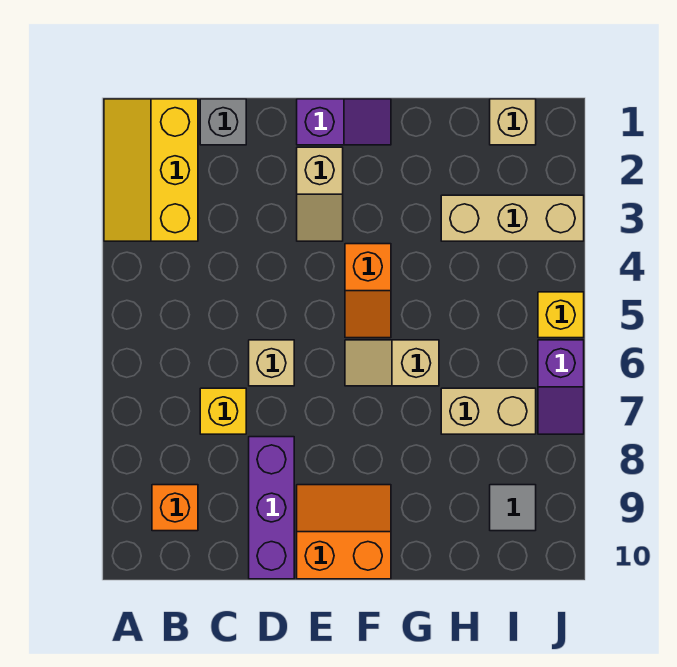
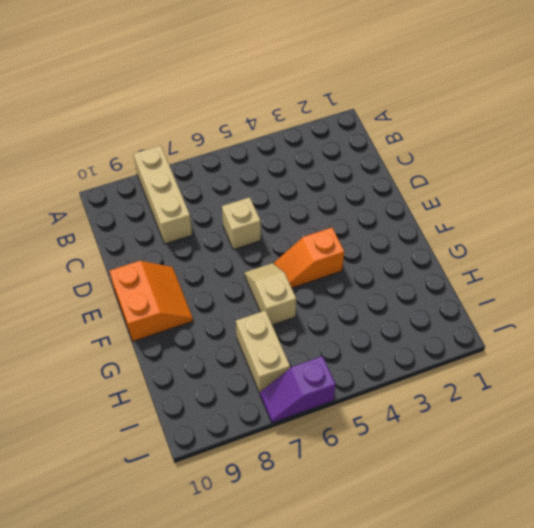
tan brick A8:C8 level 1 -> tan brick H3:J3 level 1
none -> yellow slope A1:B3 level 1 top B
none -> orange brick B9 level 1
none -> grey brick C1 level 1

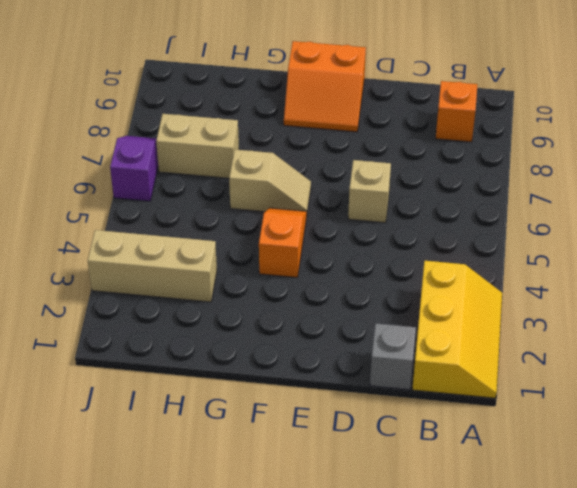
none -> yellow brick C7 level 1
none -> purple brick D8:D10 level 1
none -> purple slope E1:F1 level 1 top E

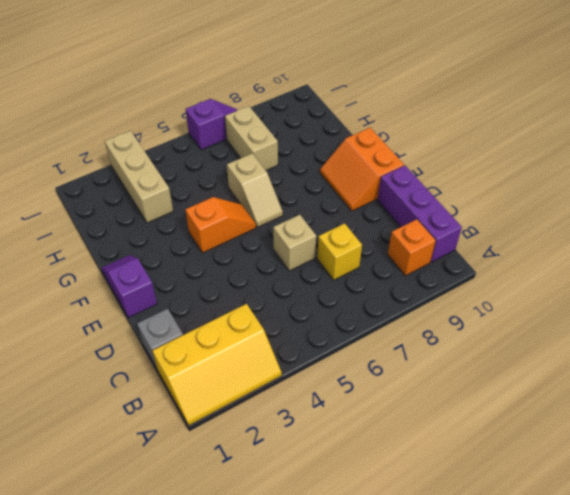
purple brick B10:D10 level 1 -> purple brick D8:D10 level 1
none -> tan slope E2:E3 level 1 top 2
none -> tan brick I1 level 1
none -> grey tile I9 level 1

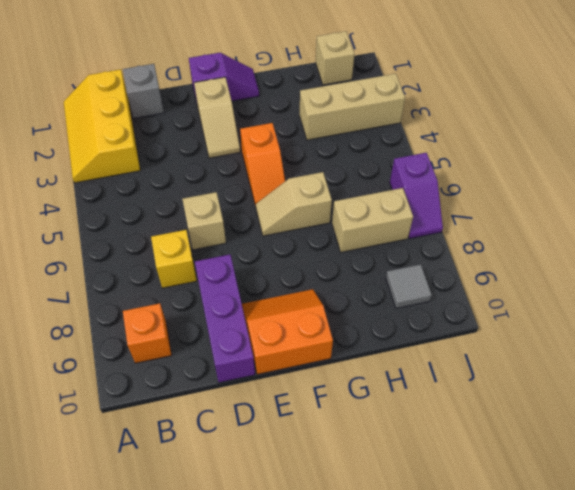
none -> yellow brick J5 level 1

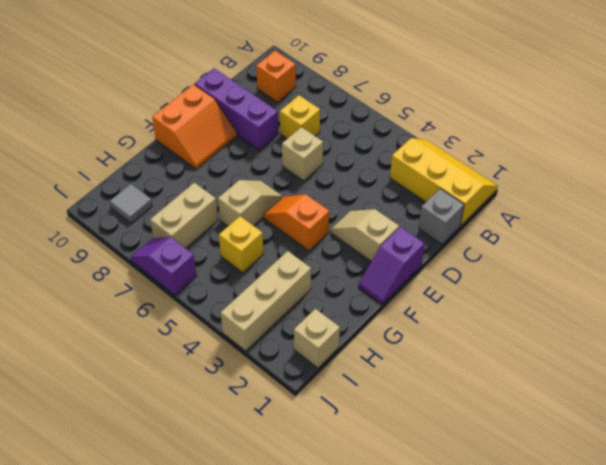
yellow brick H5 level 1 -> yellow brick J5 level 1

